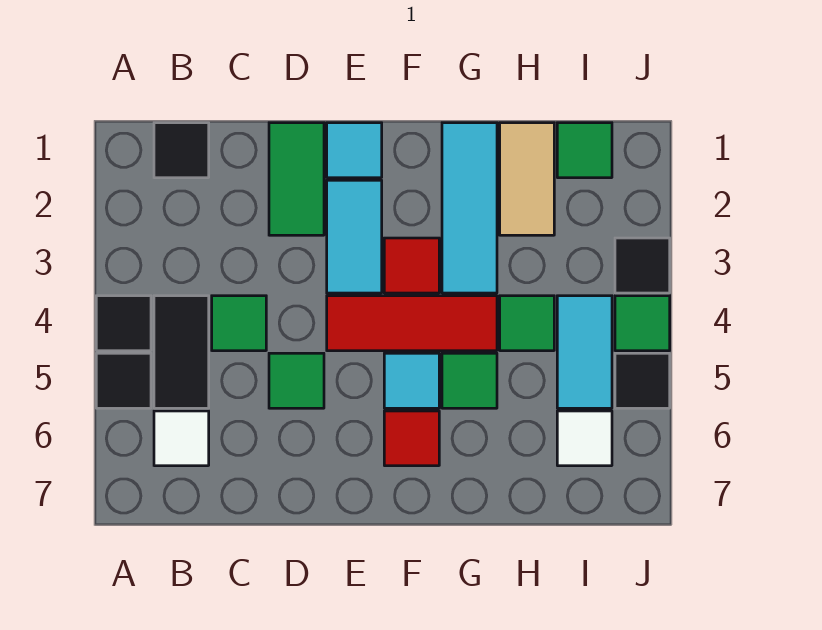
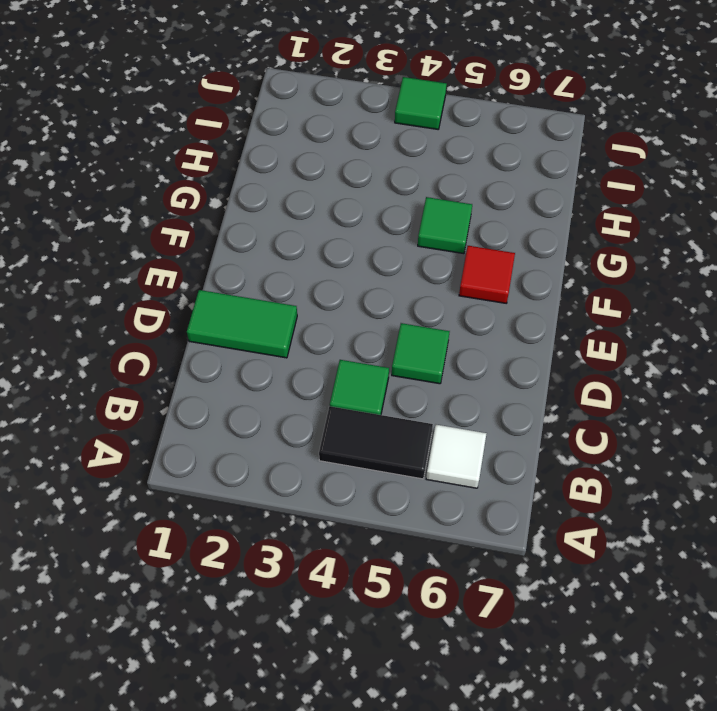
none -> black tile A4 level 1
none -> black tile A5 level 1
none -> black tile B1 level 1

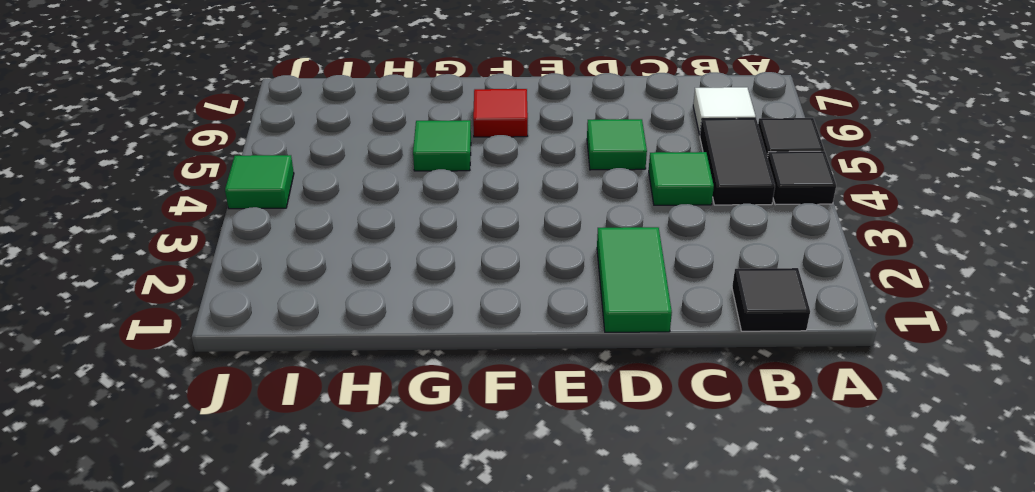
none -> cyan tile E1 level 1
none -> cyan tile E2:E3 level 1
none -> red tile E4:G4 level 1

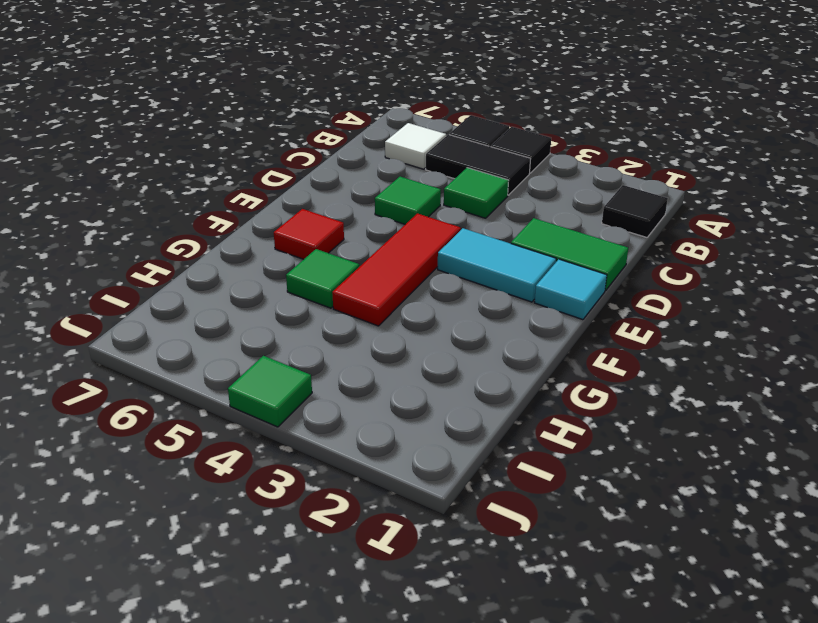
none -> red tile F3 level 1
none -> cyan tile F5 level 1
none -> cyan tile G1:G3 level 1

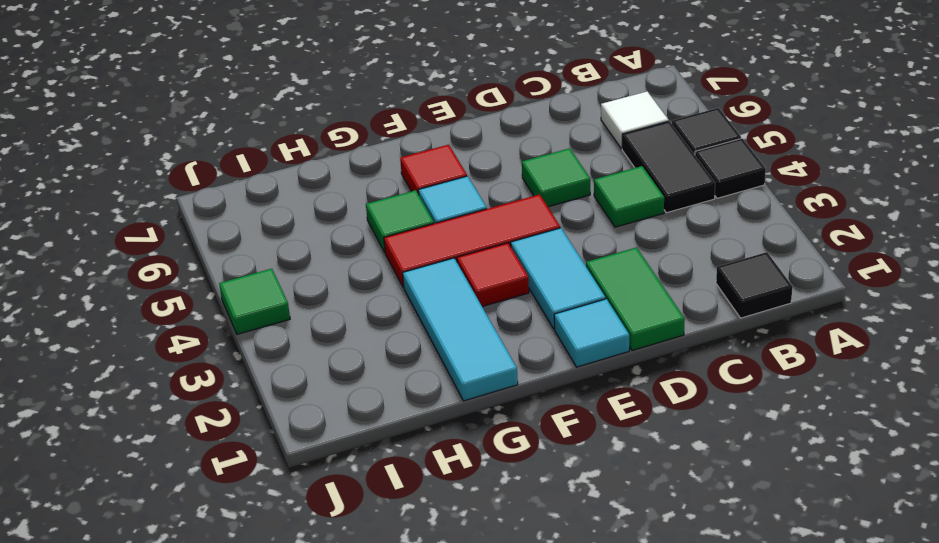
none -> tan tile H1:H2 level 1
none -> green tile H4 level 1
none -> green tile I1 level 1

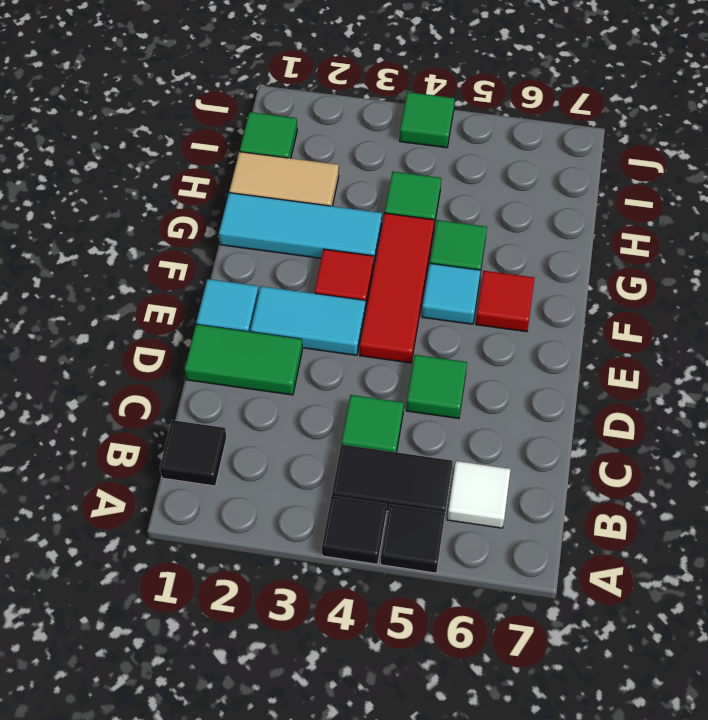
none -> cyan tile I4:I5 level 1
none -> white tile I6 level 1
none -> black tile J3 level 1

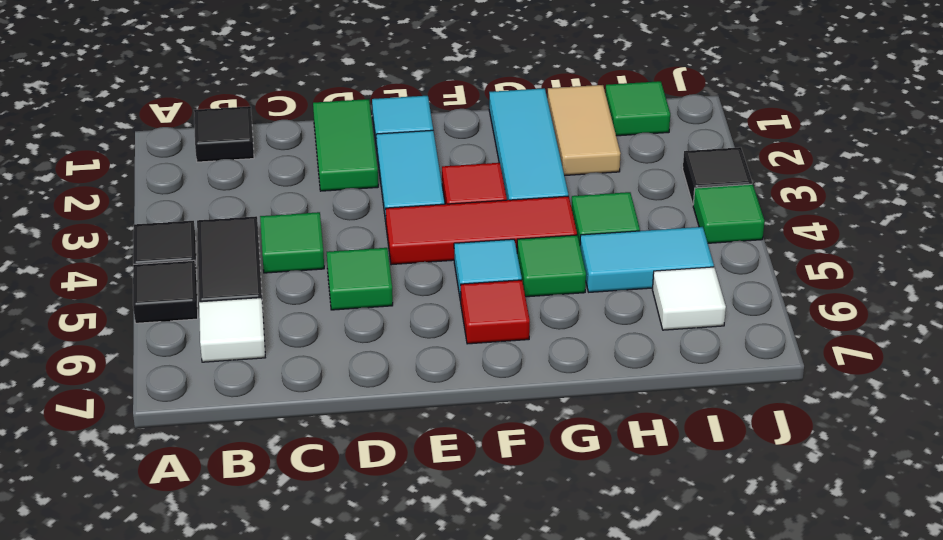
cyan tile H5:I5 level 1 -> cyan tile I4:I5 level 1
none -> black tile J5 level 1

